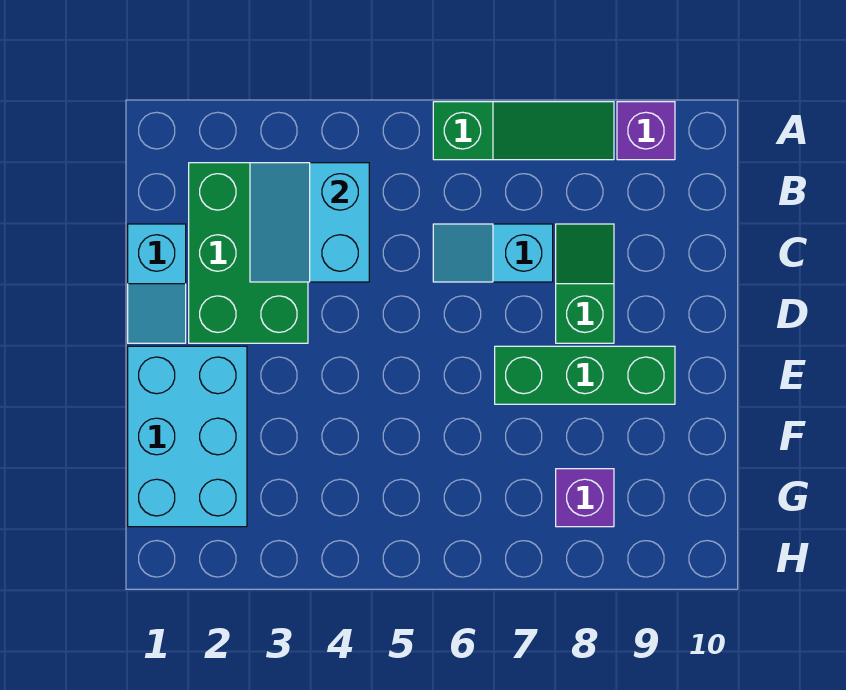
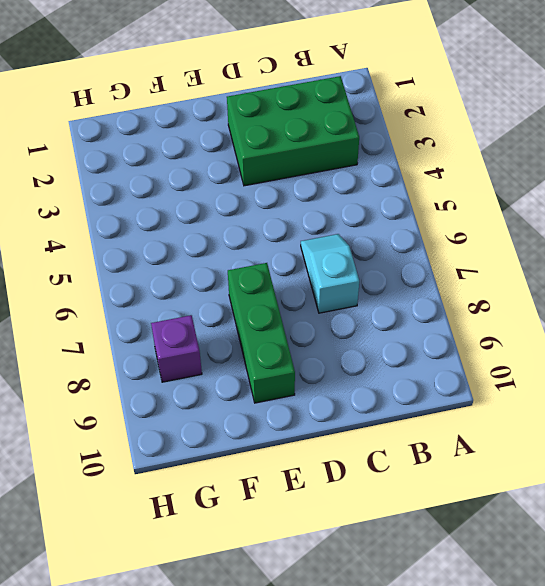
none -> green slope A6:A8 level 1 top 6
none -> purple brick A9 level 1

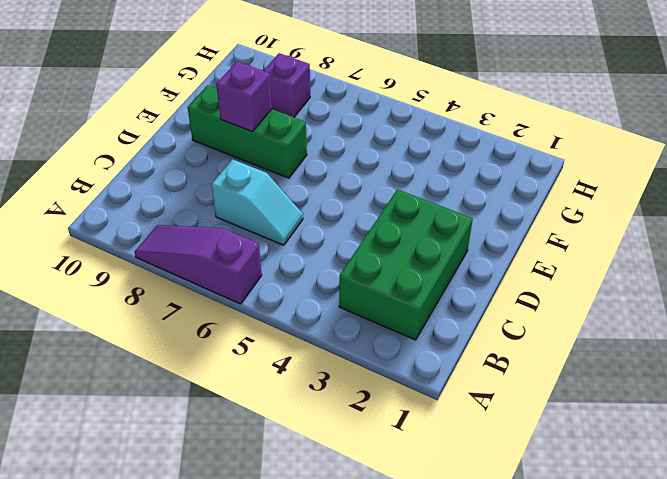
purple slope A6:A8 level 1 top 6 -> green slope A6:A8 level 1 top 6
purple brick E8 level 2 -> purple brick A9 level 1
none -> cyan slope C1:D1 level 1 top C
none -> green slope C8:D8 level 1 top D

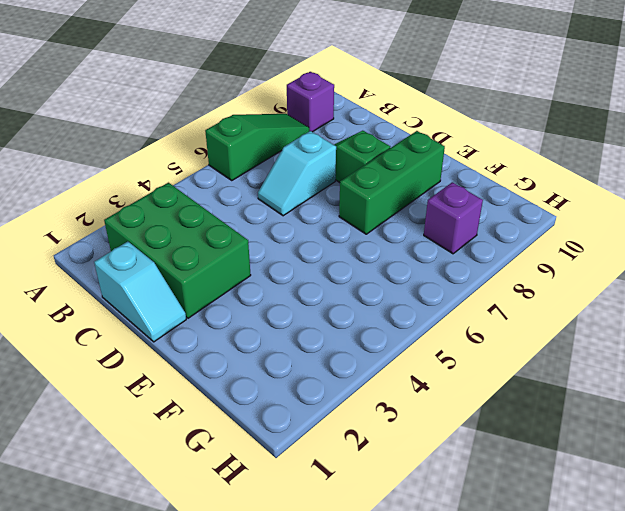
none -> cyan brick E1:G2 level 1
none -> cyan slope B3:C4 level 2 top 4

